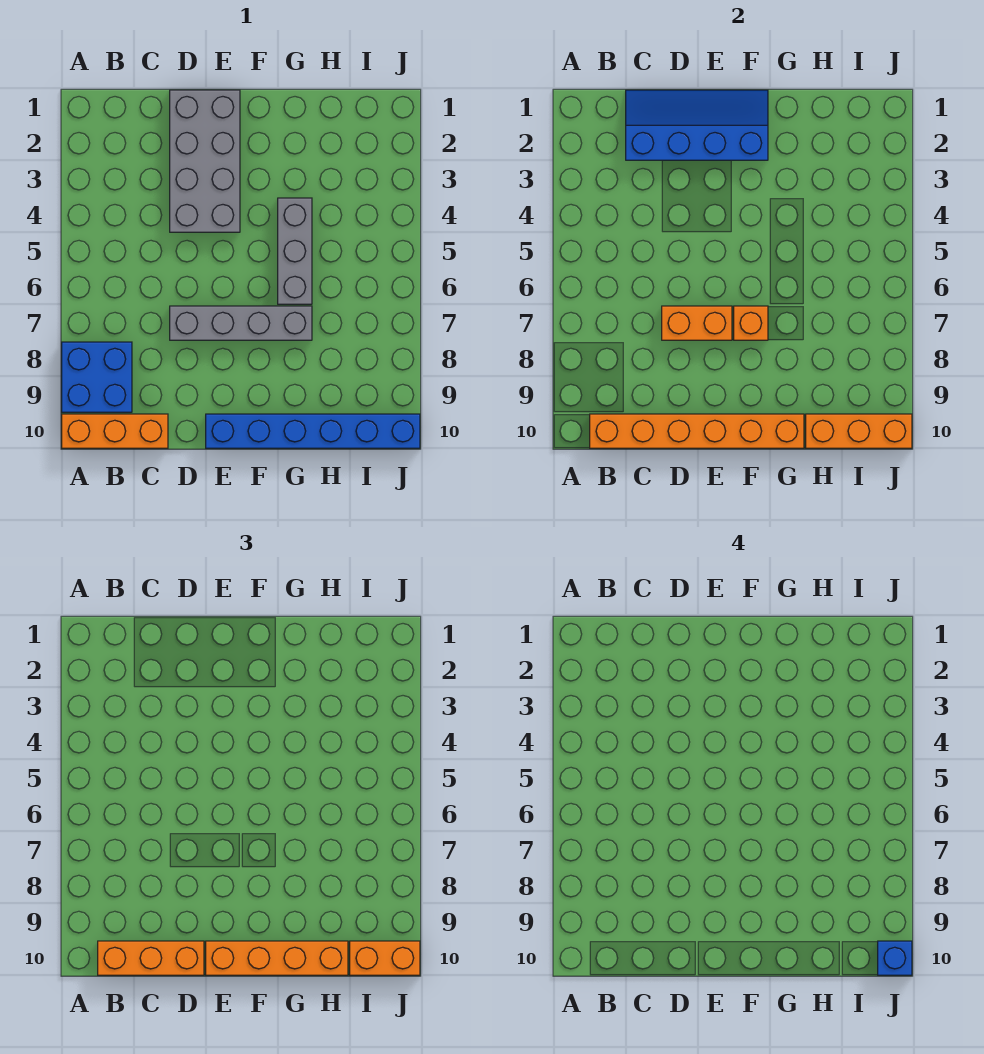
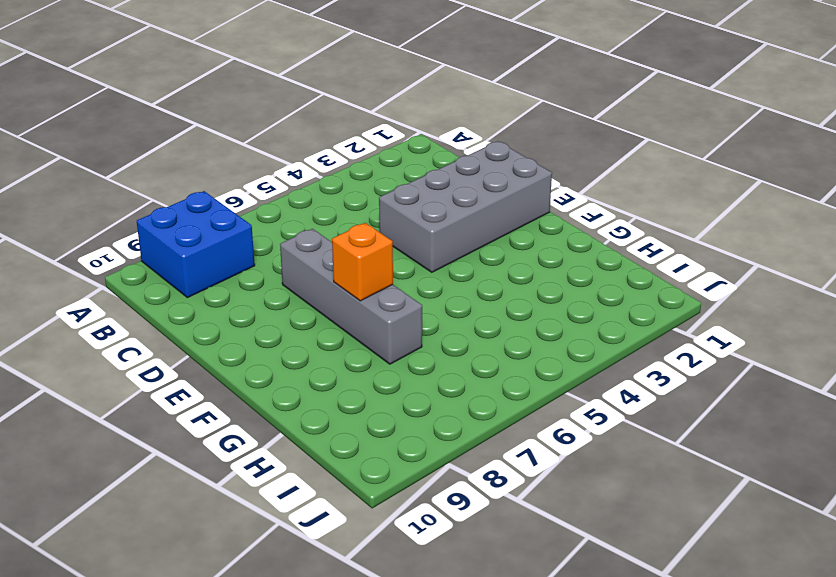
none -> orange brick A10:C10 level 1
none -> blue brick E10:J10 level 1
none -> grey brick G4:G6 level 1

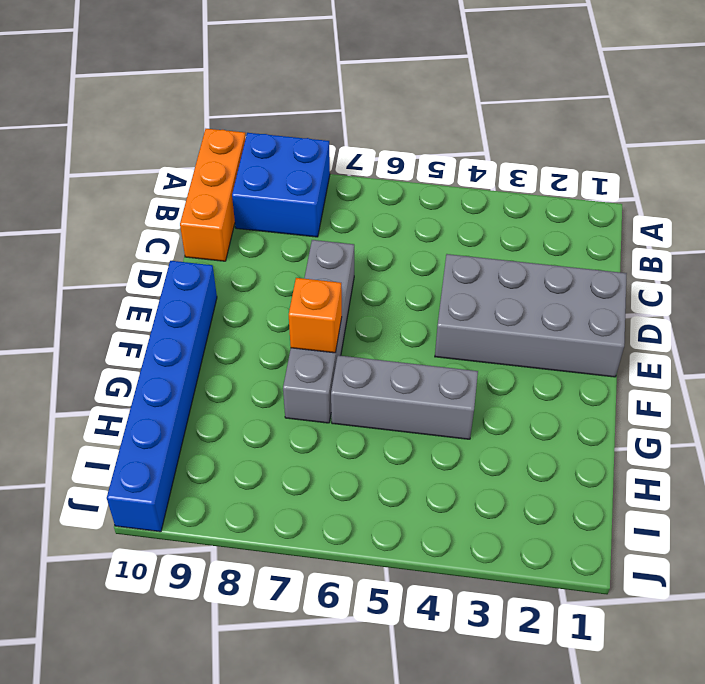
none -> orange brick B10:G10 level 2
none -> blue slope C1:F2 level 2 top 2
none -> orange brick D7:E7 level 2

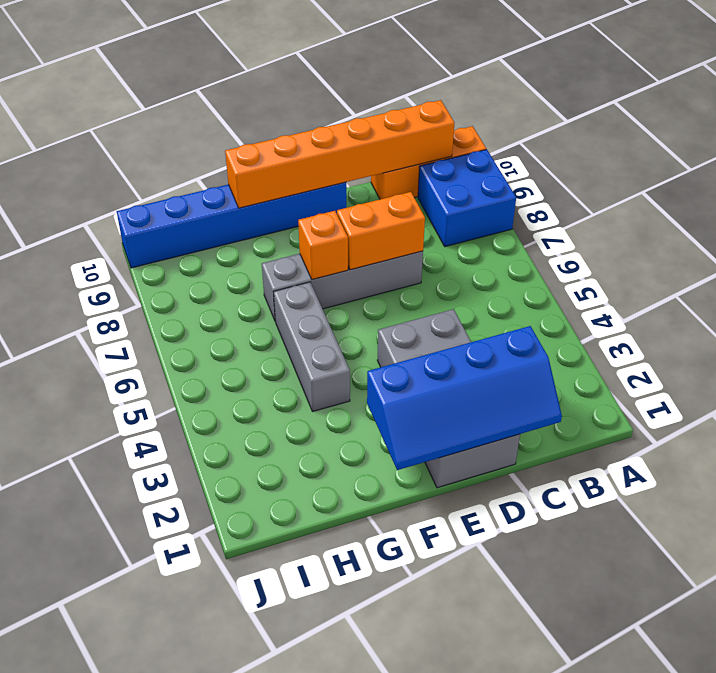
none -> orange brick H10:J10 level 2
none -> orange brick B10:D10 level 3
none -> orange brick E10:H10 level 3

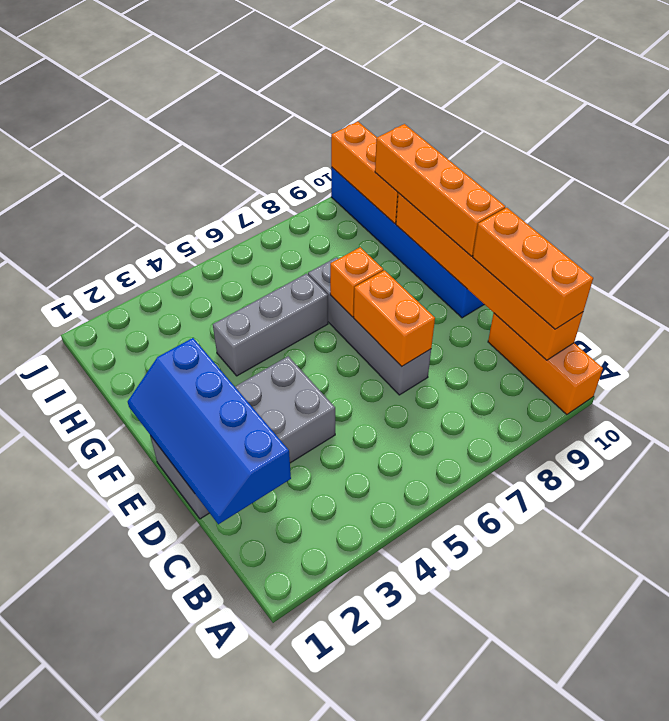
none -> blue brick A8:B9 level 1
none -> orange brick I10:J10 level 3
none -> blue brick J10 level 4

